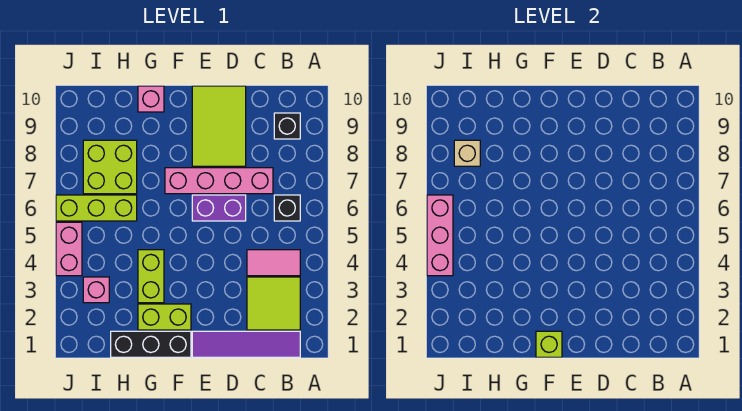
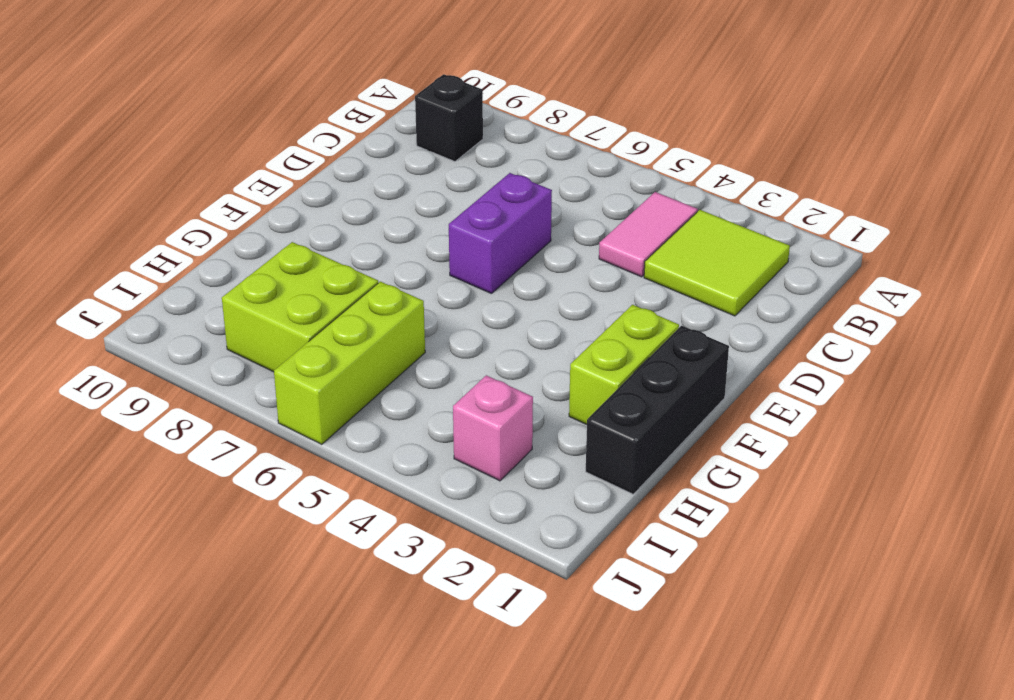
none -> purple tile B1:E1 level 1
none -> black brick B6 level 1
none -> pink brick C7:F7 level 1

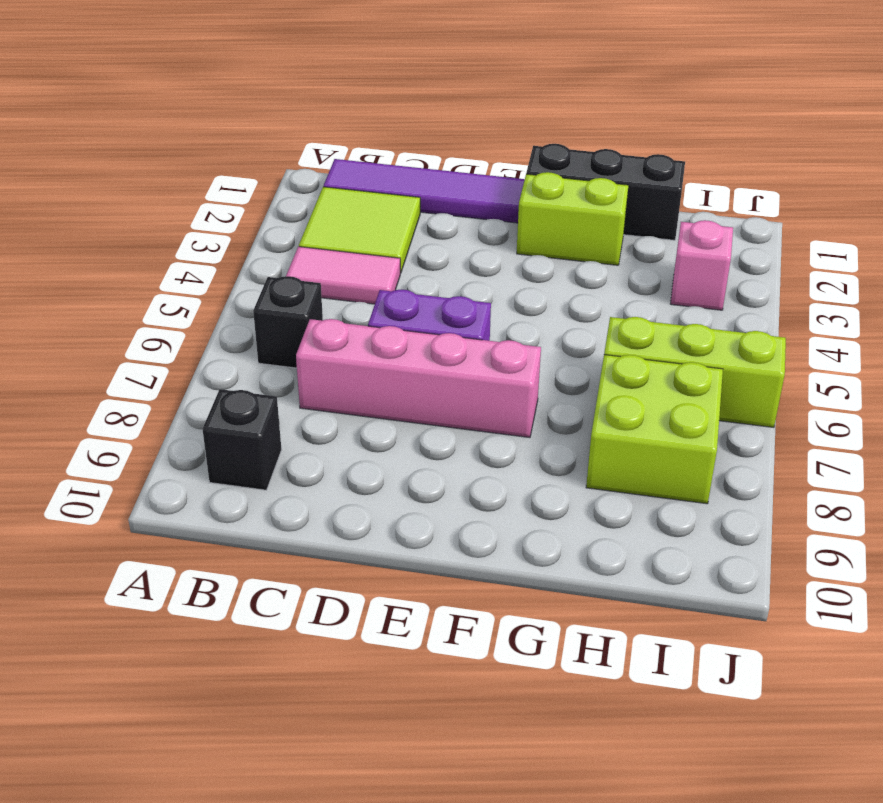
none -> lime tile D8:E10 level 1
none -> lime brick G3:G4 level 1
none -> pink brick G10 level 1

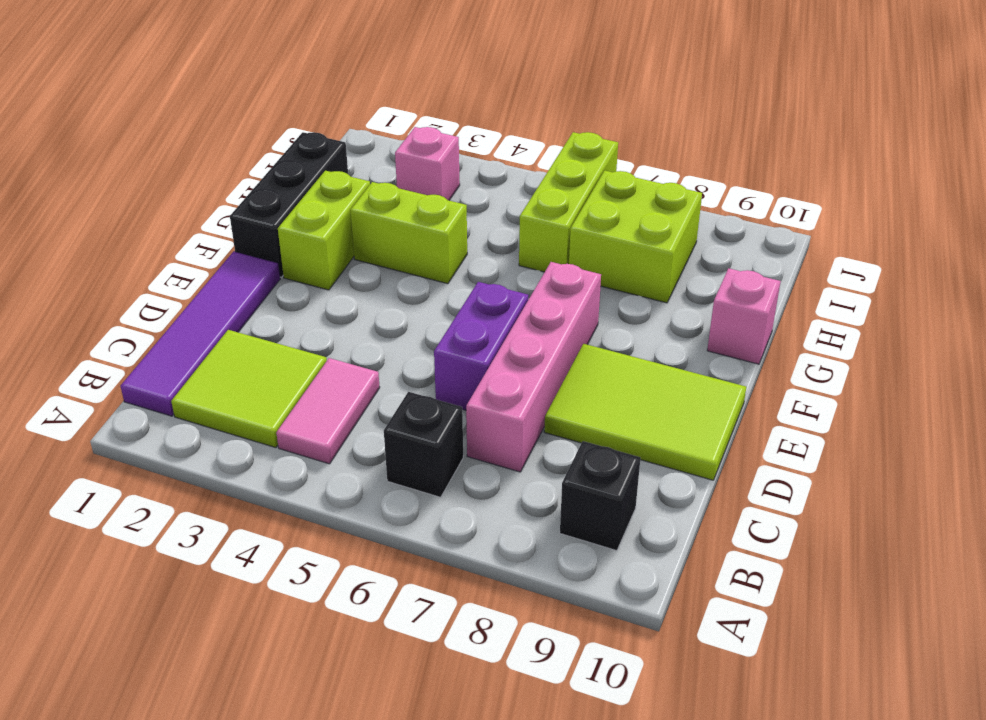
none -> pink brick J4:J5 level 1
none -> lime brick F1 level 2
none -> tan brick I8 level 2

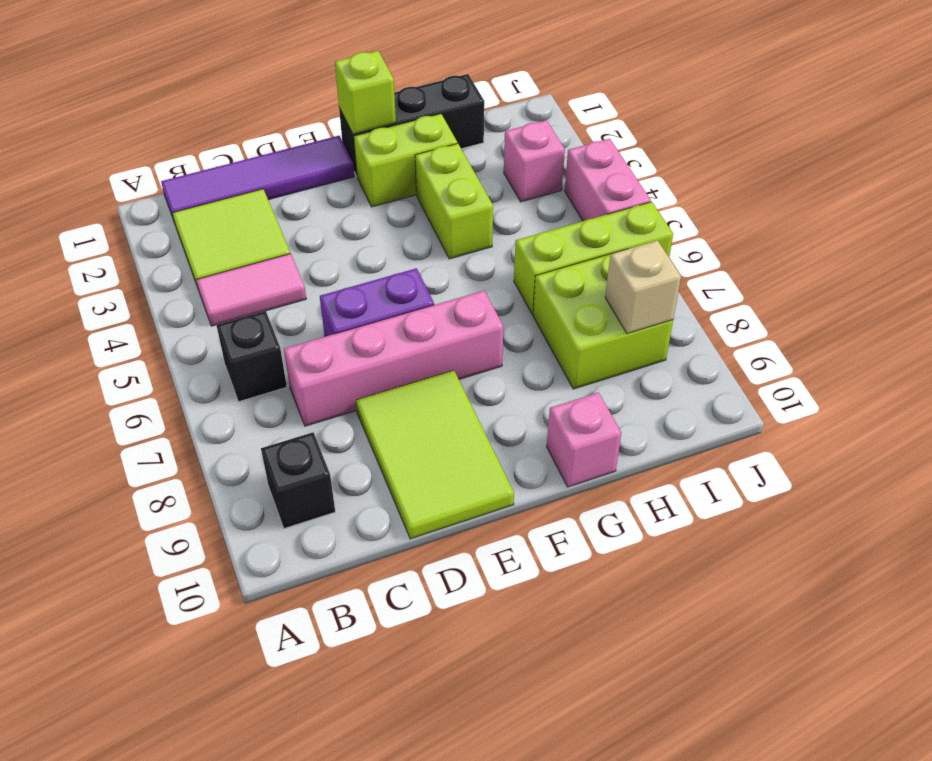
none -> pink brick J4:J6 level 2

